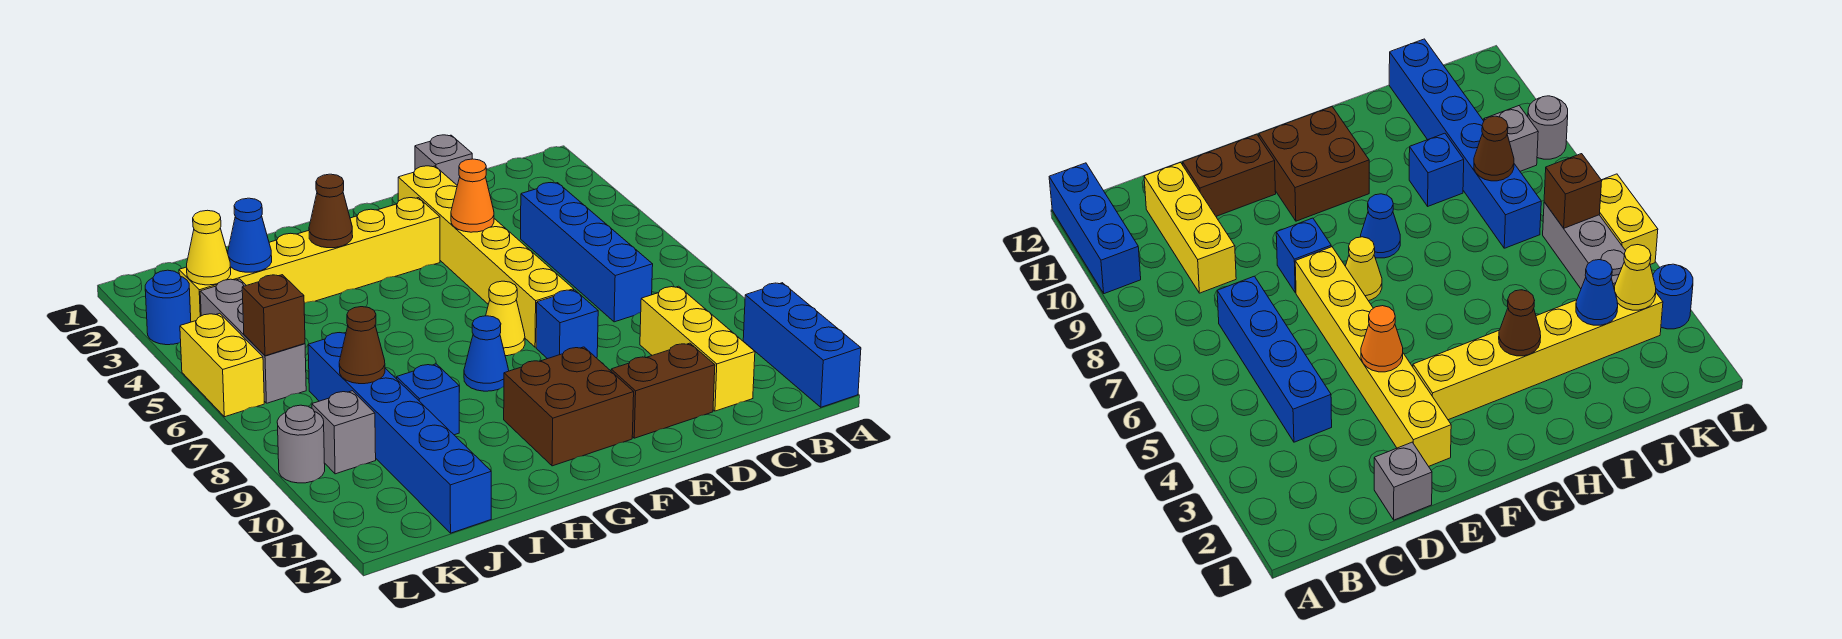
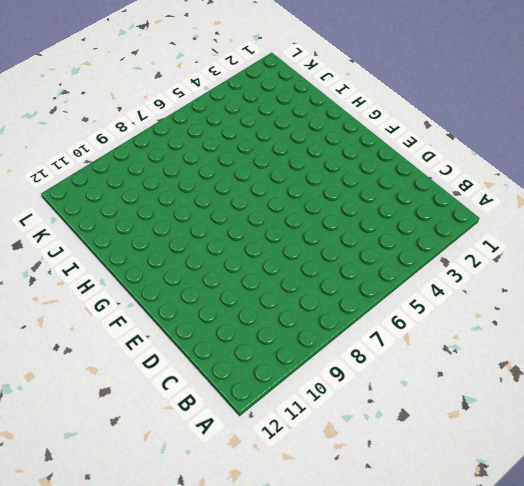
none -> blue brick A10:A12 level 1
none -> blue brick C4:C7 level 1
none -> yellow brick C9:C11 level 1

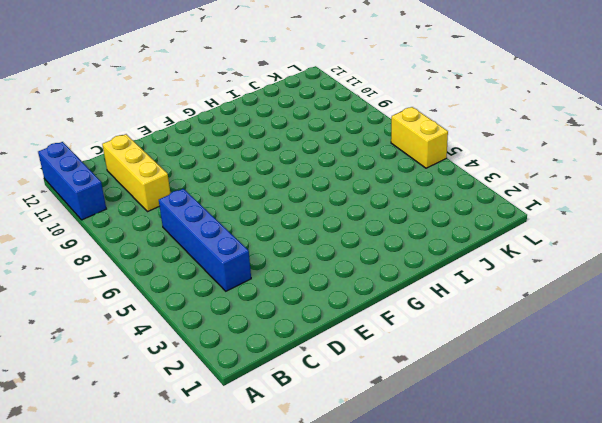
none -> grey brick D1 level 1
none -> brown brick D11:E11 level 1
none -> yellow brick E2:E7 level 1

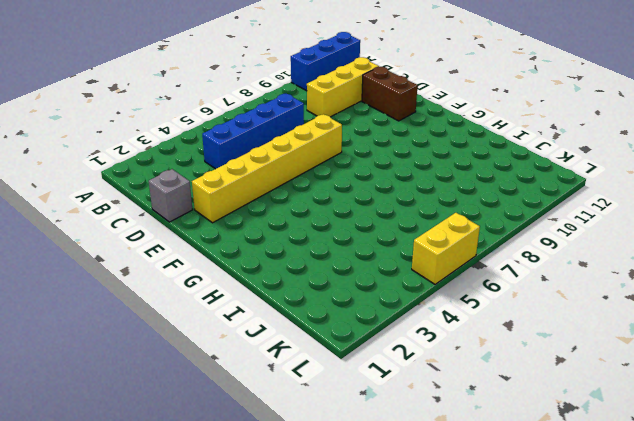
none -> blue brick E8 level 1
none -> yellow brick F3:K3 level 1
none -> yellow cone F7 level 1

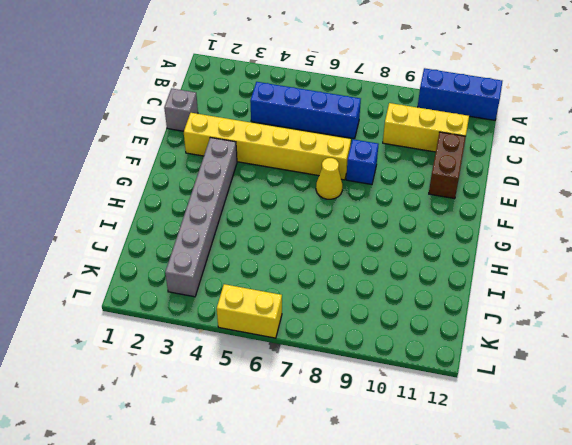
grey brick F3:K3 level 1 -> yellow brick F3:K3 level 1
none -> brown brick F10:G11 level 1
none -> blue cone G8 level 1
none -> blue brick I9 level 1

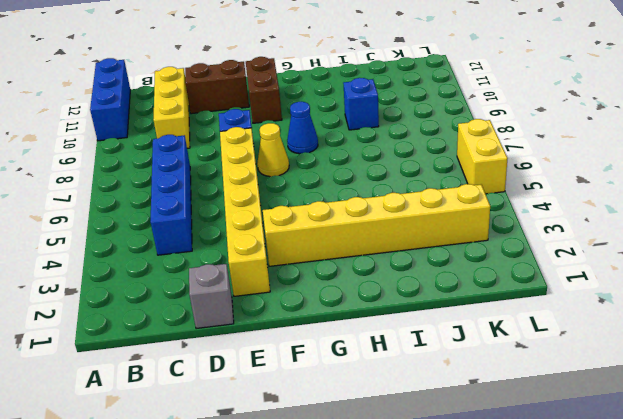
brown brick F10:F11 level 1 -> brown brick F10:G11 level 1
none -> blue brick J7:J12 level 1
none -> grey brick K4:K6 level 1
none -> grey brick K9 level 1

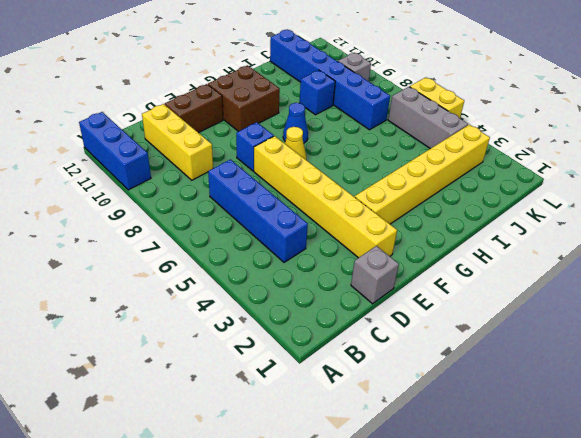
none -> blue round brick L3 level 1
none -> grey round brick L9 level 1
none -> orange cone E4 level 2

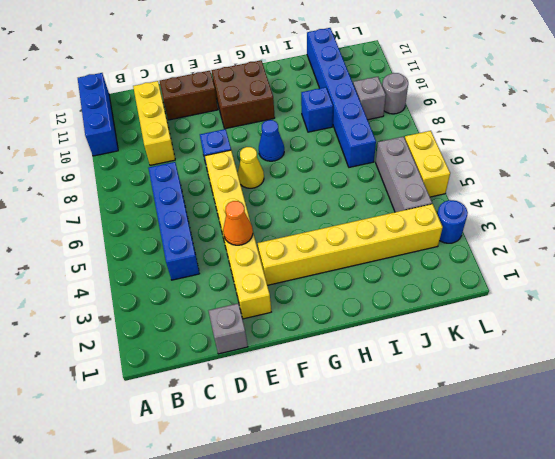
none -> brown cone H3 level 2
none -> blue cone J3 level 2
none -> brown cone J8 level 2

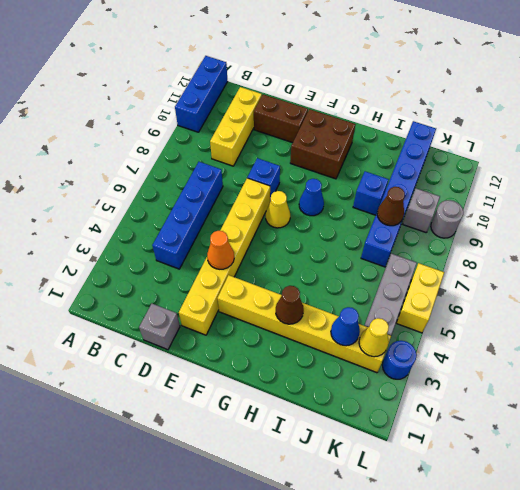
none -> brown brick K6 level 2

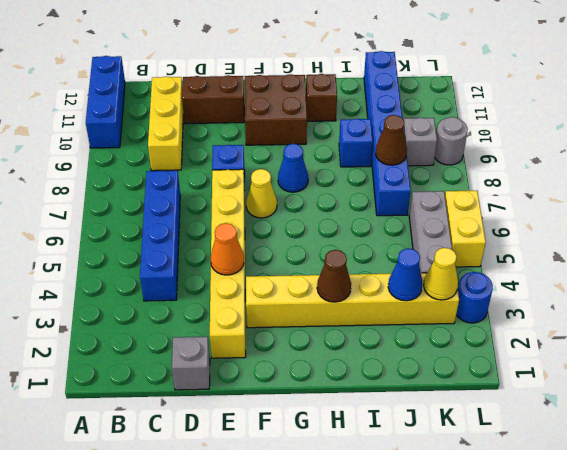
brown brick H11 level 1 -> brown brick K6 level 2

